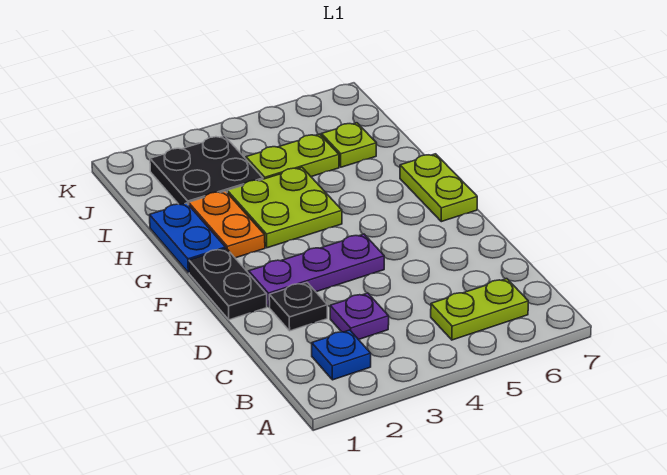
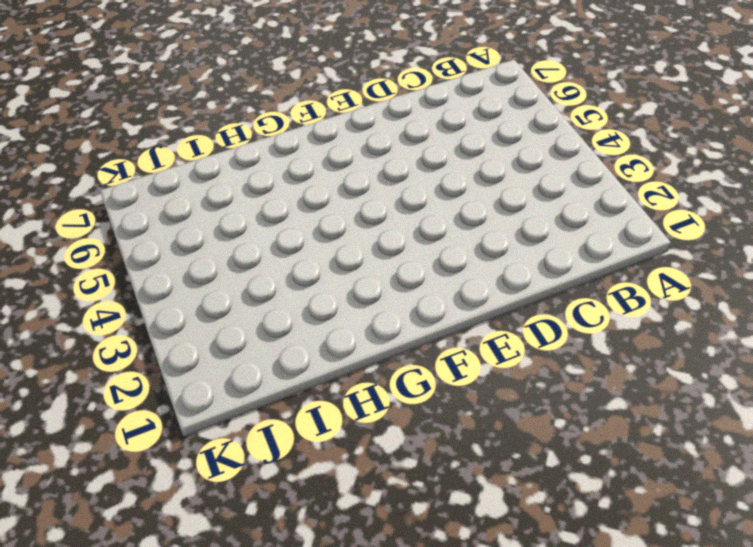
none -> blue plate B2 level 1
none -> lime plate B5:B6 level 1
none -> purple plate C3 level 1

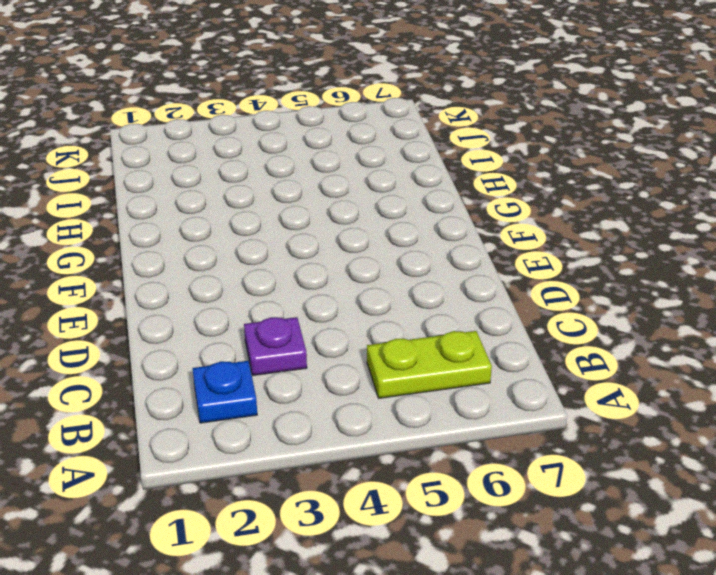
none -> black plate D2 level 1
none -> black plate E1:F1 level 1
none -> purple plate E2:E4 level 1

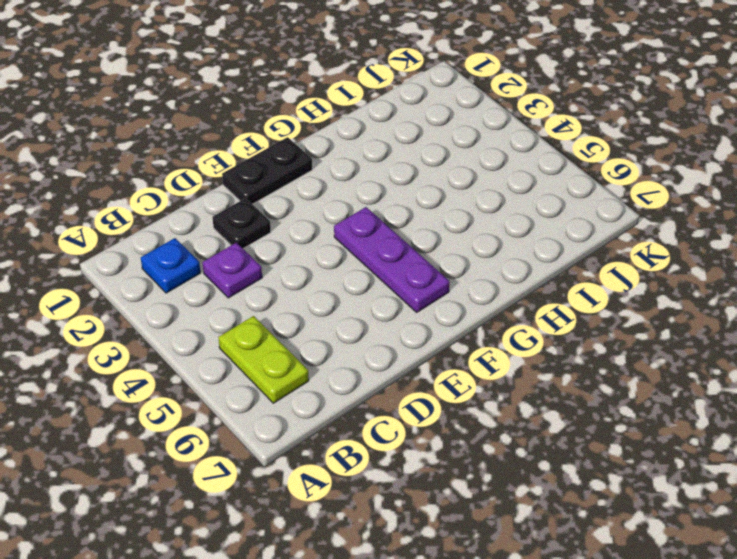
purple plate F4:F6 level 1 -> purple plate E2:E4 level 1
none -> lime plate F7:G7 level 1
none -> blue plate G1:H1 level 1
none -> orange plate G2:H2 level 1

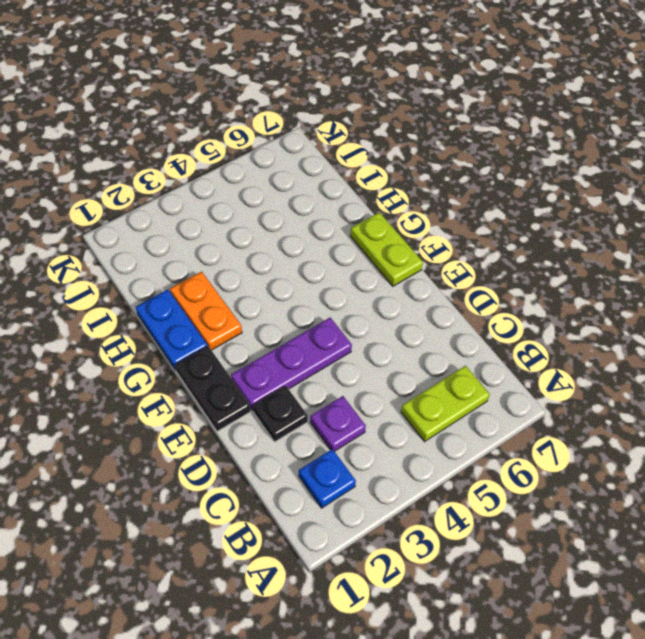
none -> lime plate G3:H4 level 1
none -> black plate I2:J3 level 1
none -> lime plate I4:I5 level 1

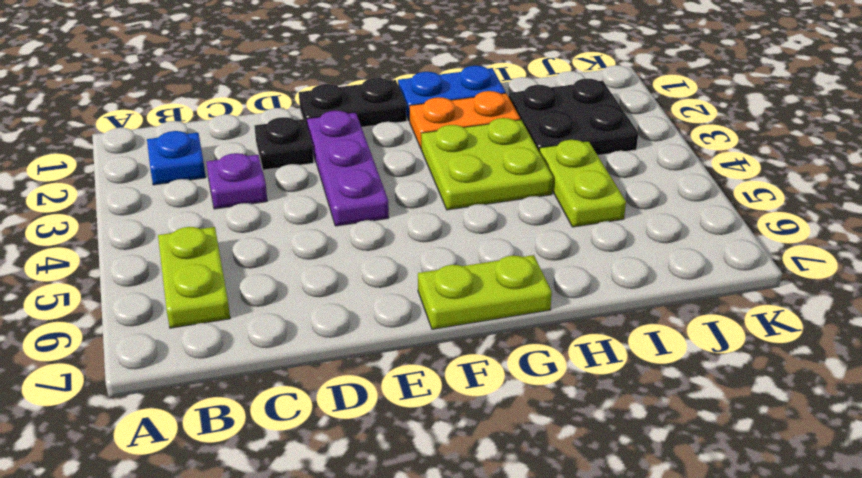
none -> lime plate I6 level 1

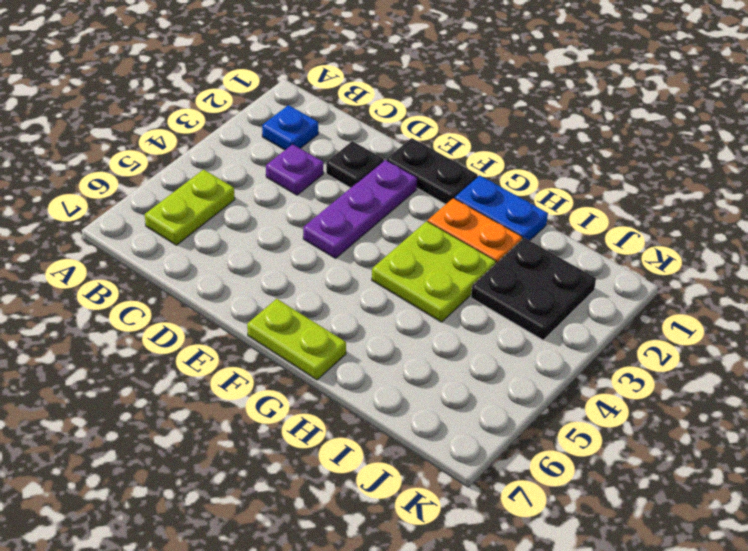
none -> lime plate I4:I5 level 1
none -> lime plate I6 level 1

